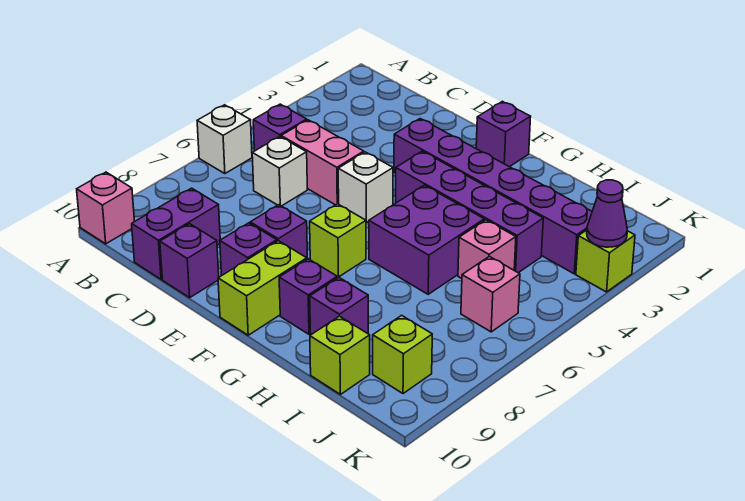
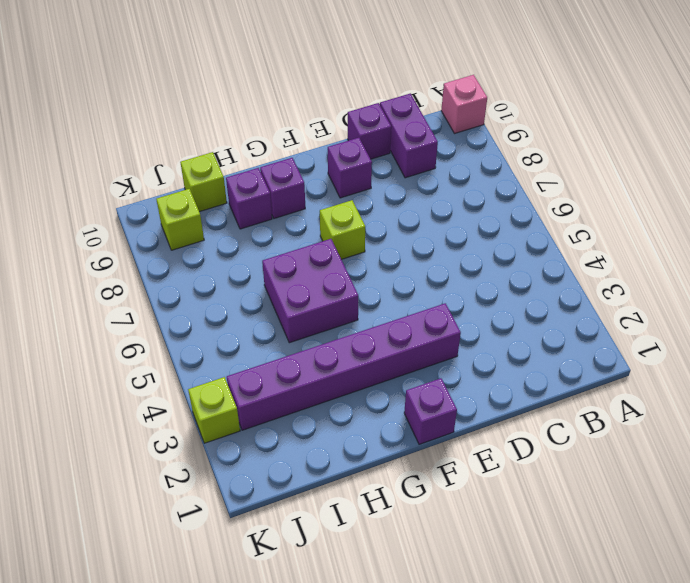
none -> white brick A6 level 1
none -> purple brick B5 level 1
none -> pink brick C5:D5 level 1

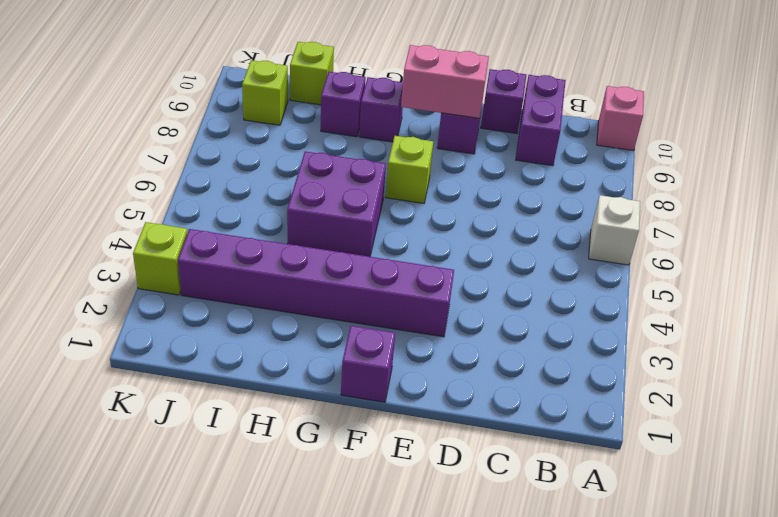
pink brick E9:F9 level 2 -> pink brick C5:D5 level 1
none -> purple brick B5 level 1
none -> white brick C6 level 1
none -> white brick E5 level 1

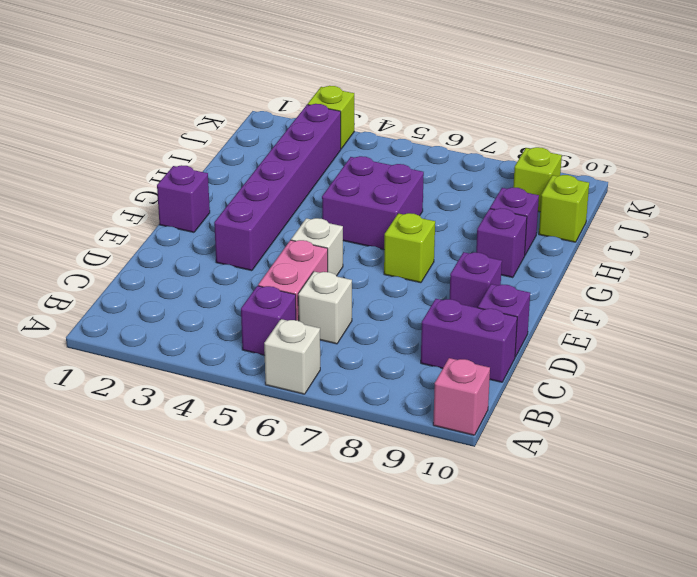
none -> purple brick E8 level 1
none -> purple brick F4:I4 level 1
none -> lime brick F9:F10 level 1

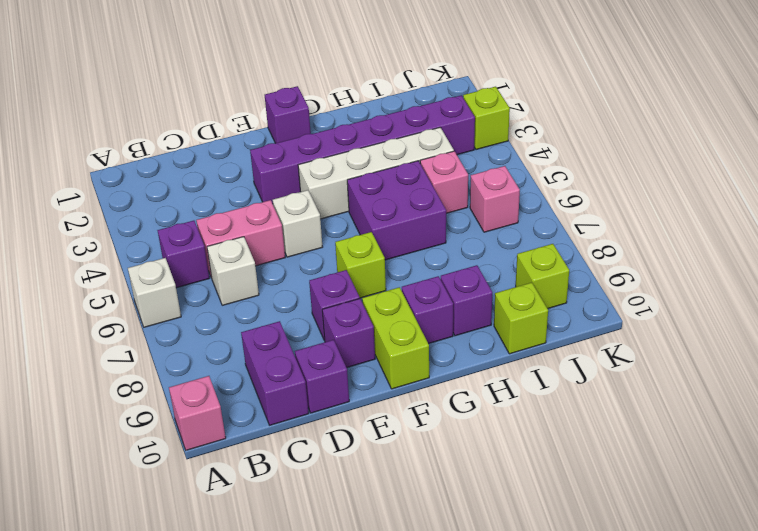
white brick F4:I4 level 1 -> purple brick F4:I4 level 1
none -> purple cone K3 level 2

